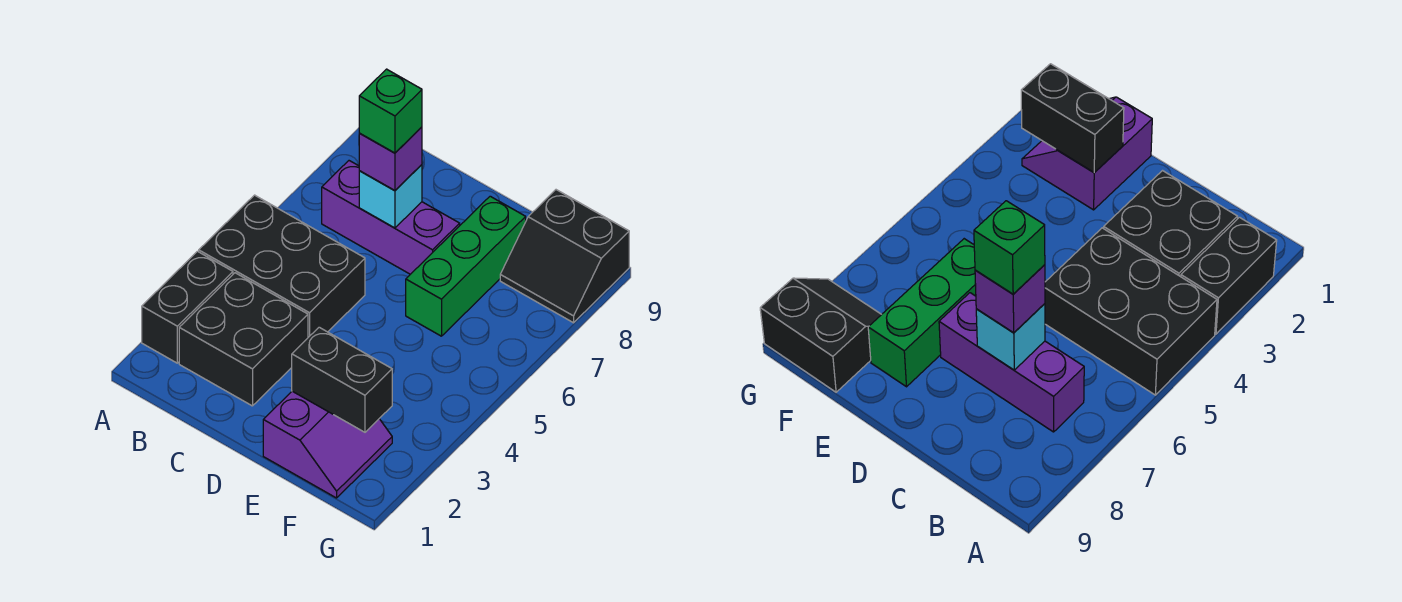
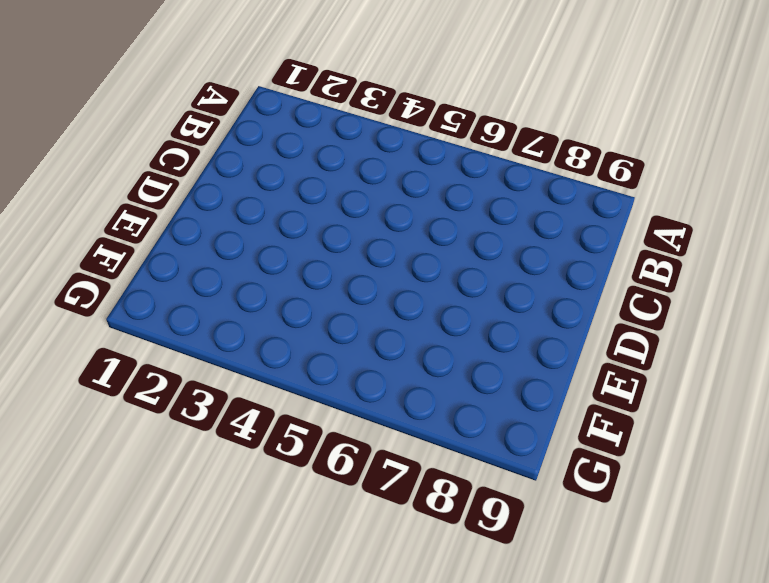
none -> black brick A2:A3 level 1
none -> black brick A4:C5 level 1

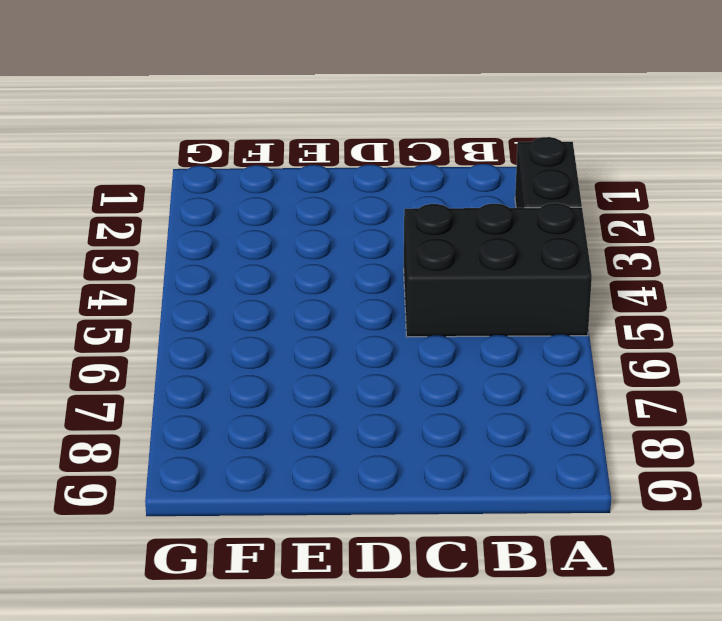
none -> black brick B2:C3 level 1
none -> purple brick B7:D7 level 1

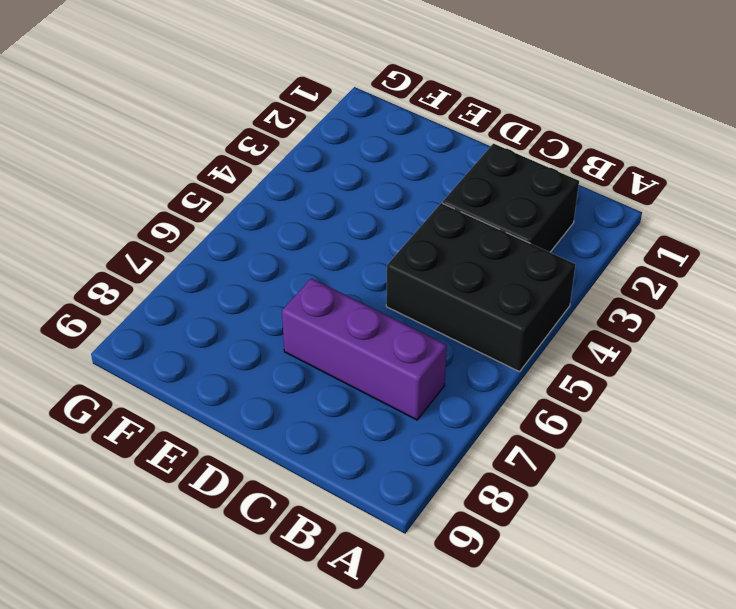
none -> black brick A2:A3 level 1
none -> purple slope E1:F2 level 1 top E

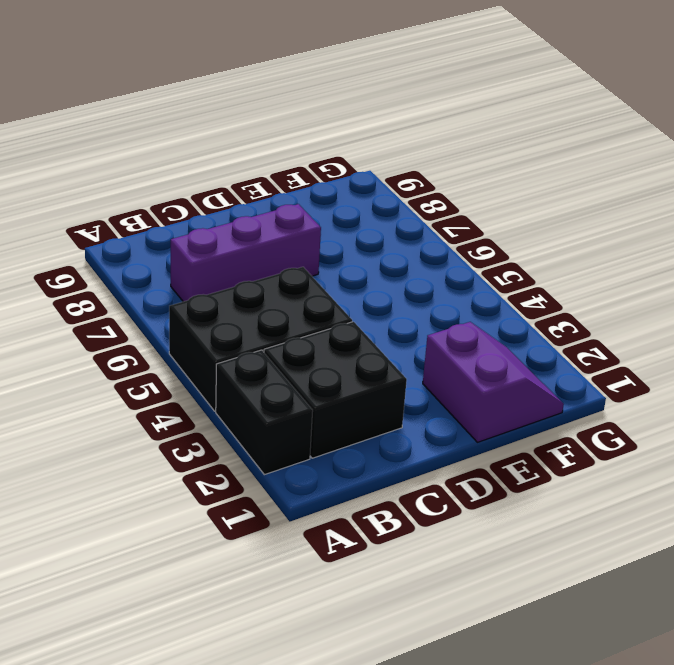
none -> green brick E6:E8 level 1
none -> black slope F8:G9 level 1 top 9

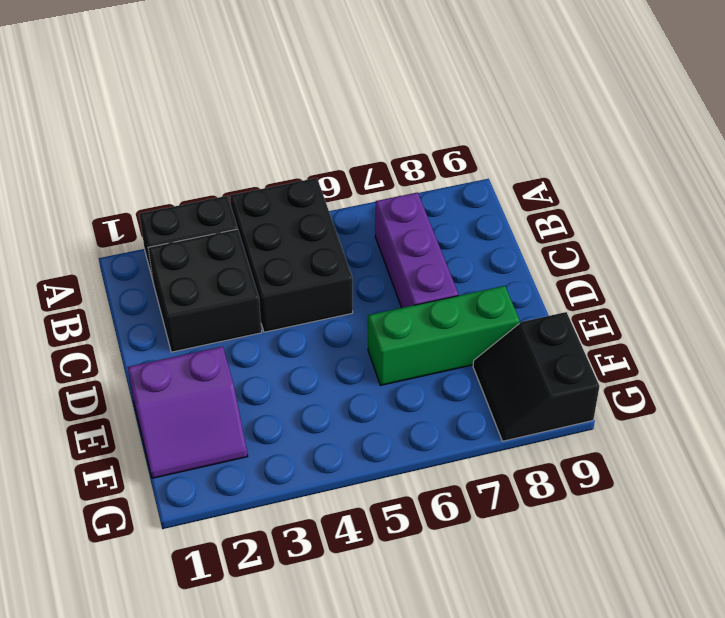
none -> cyan brick C7 level 2
none -> black brick E2:F2 level 2

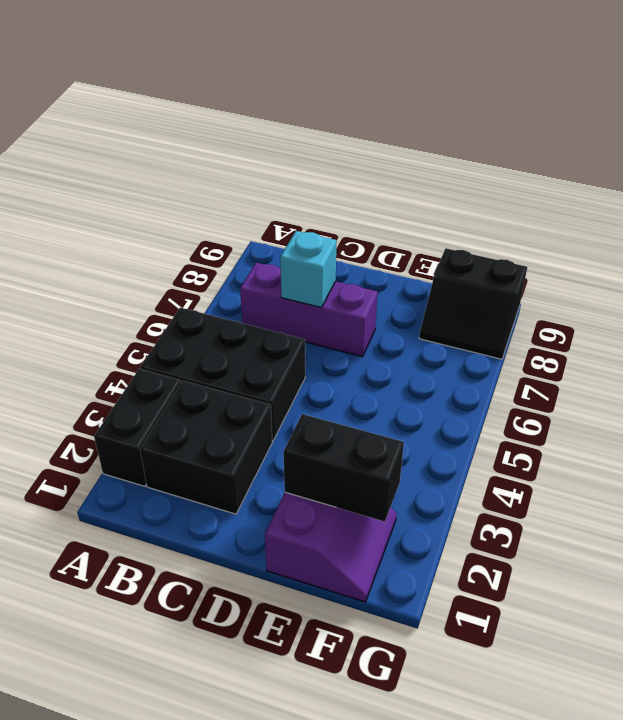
none -> green brick E6:E8 level 1
none -> purple brick C7 level 3

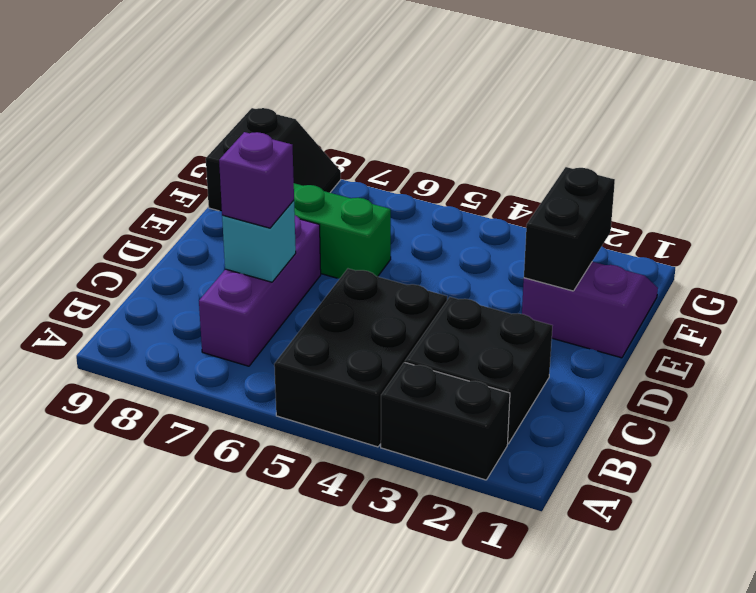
none -> green brick C7 level 4

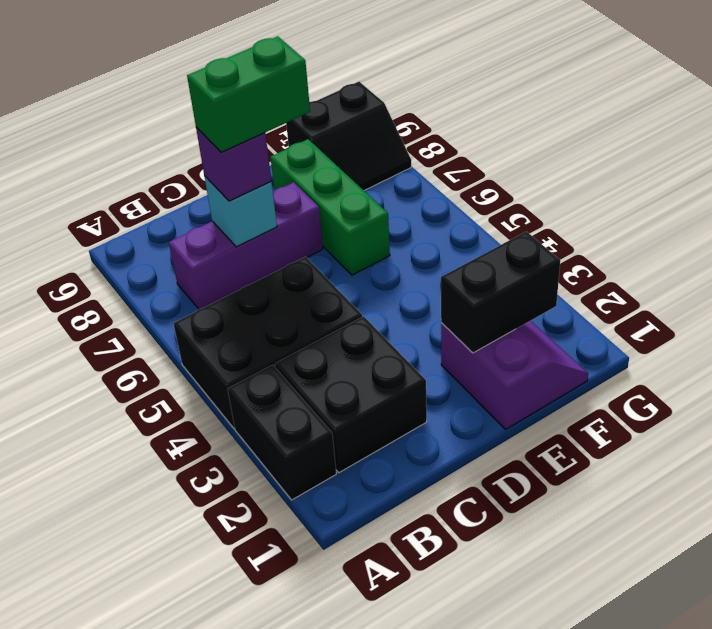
green brick C7:D7 level 4 -> green brick C7 level 4

